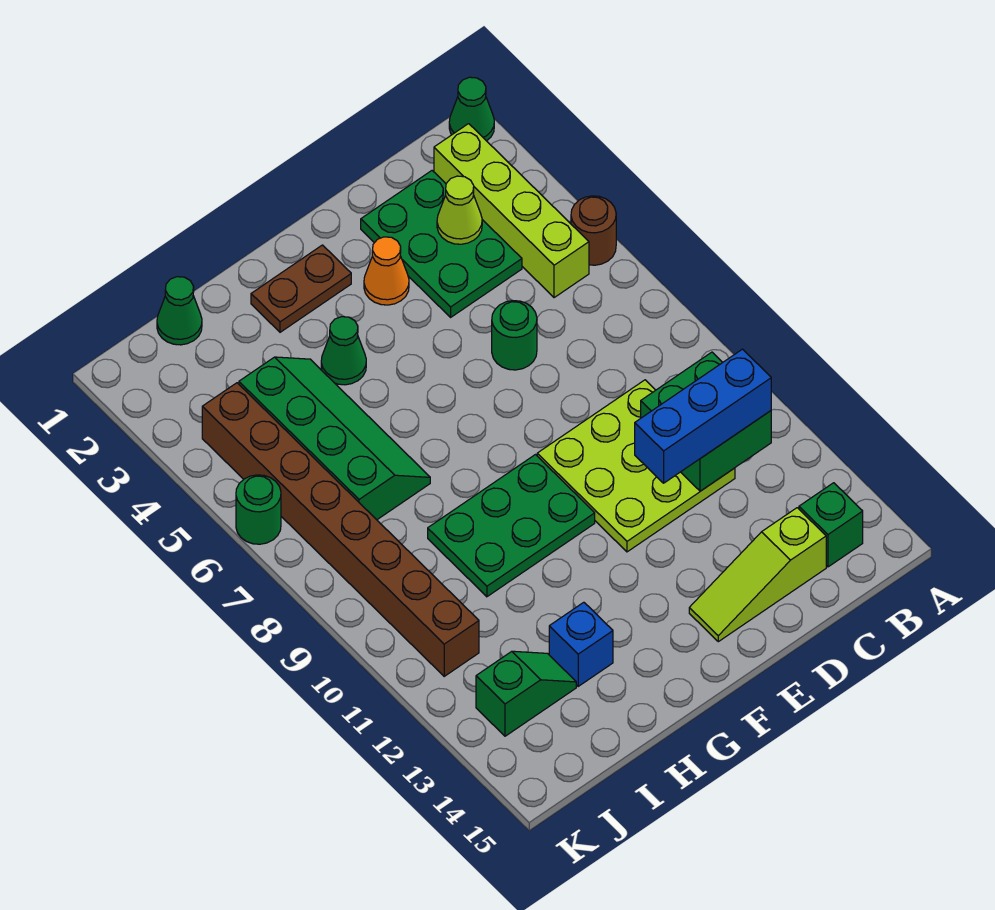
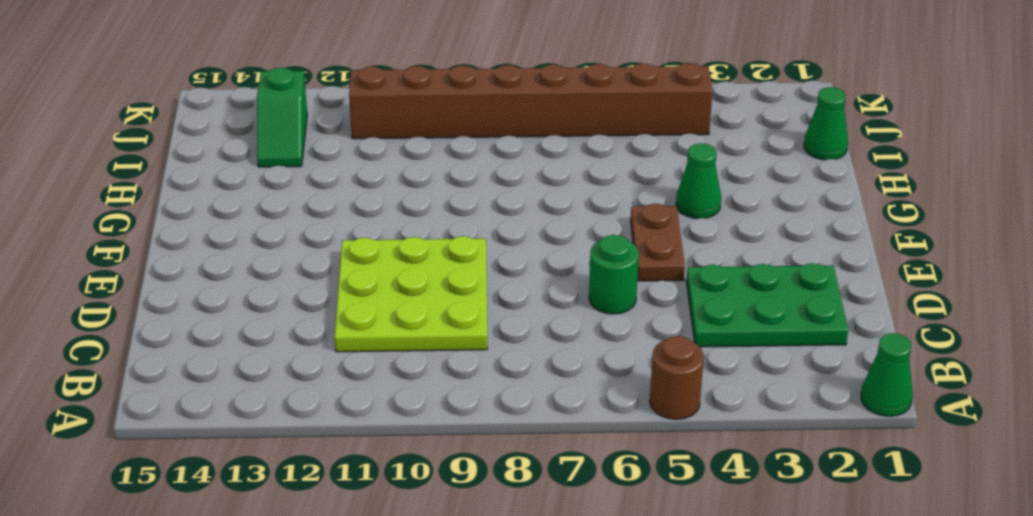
brown plate E5:F5 level 1 -> brown plate F2:G2 level 1
none -> lime brick B2:B5 level 1
none -> green brick B14 level 1
none -> lime slope C14:E14 level 1 top C

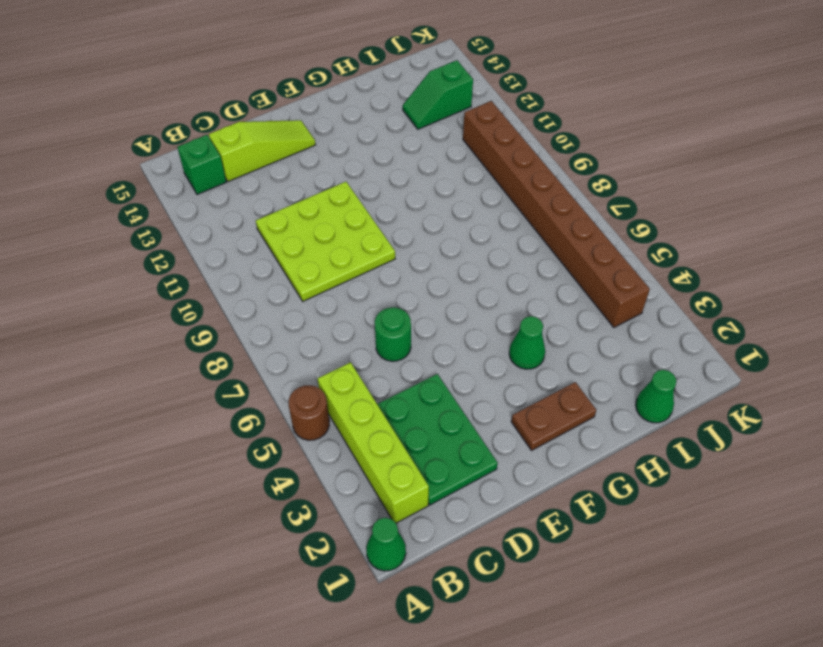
none -> orange cone E3 level 1
none -> green plate F9:H10 level 1
none -> green slope H4:I7 level 1 top I

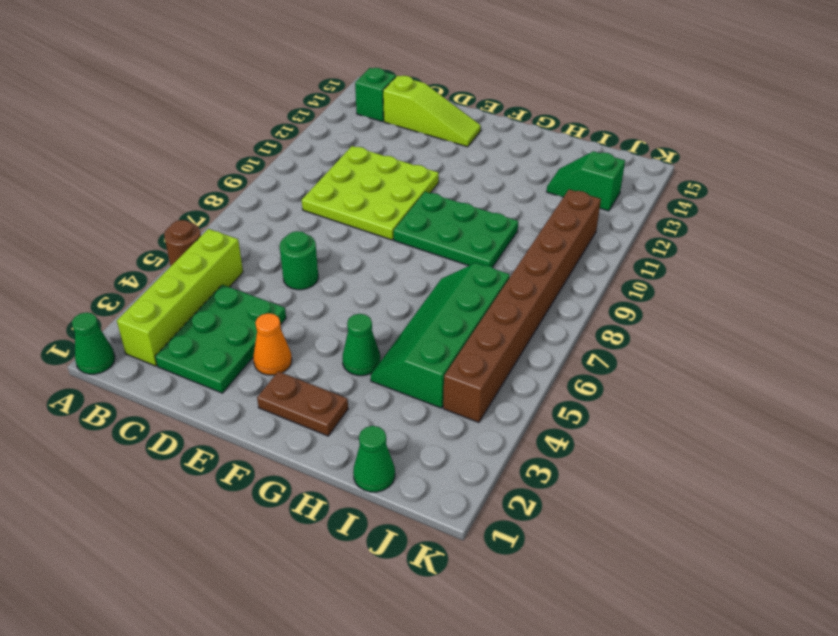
none -> blue brick H13 level 1
none -> green round brick K6 level 1
none -> green brick B10:C11 level 2

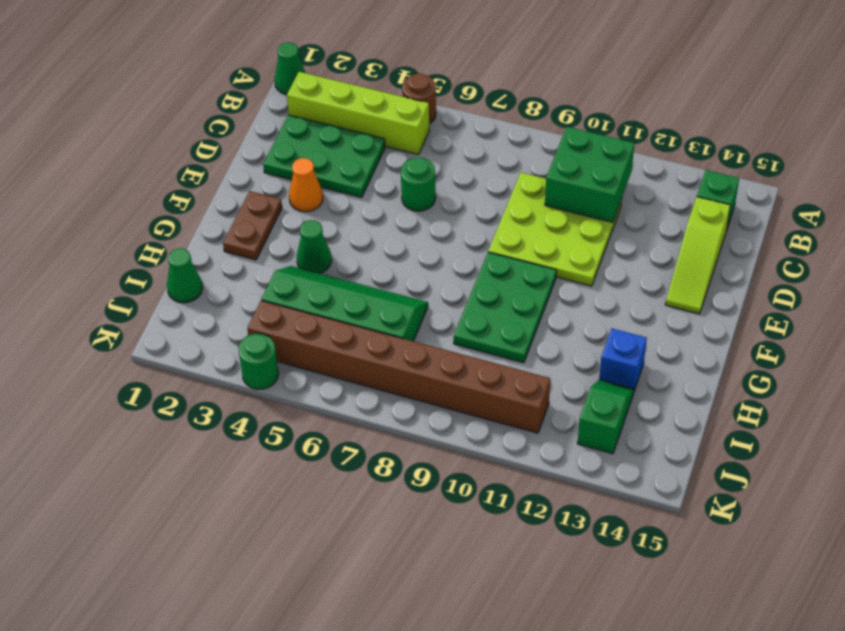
green round brick K4 level 1 -> green round brick K6 level 1
none -> lime cone C3 level 2
none -> blue brick B11:D11 level 3

